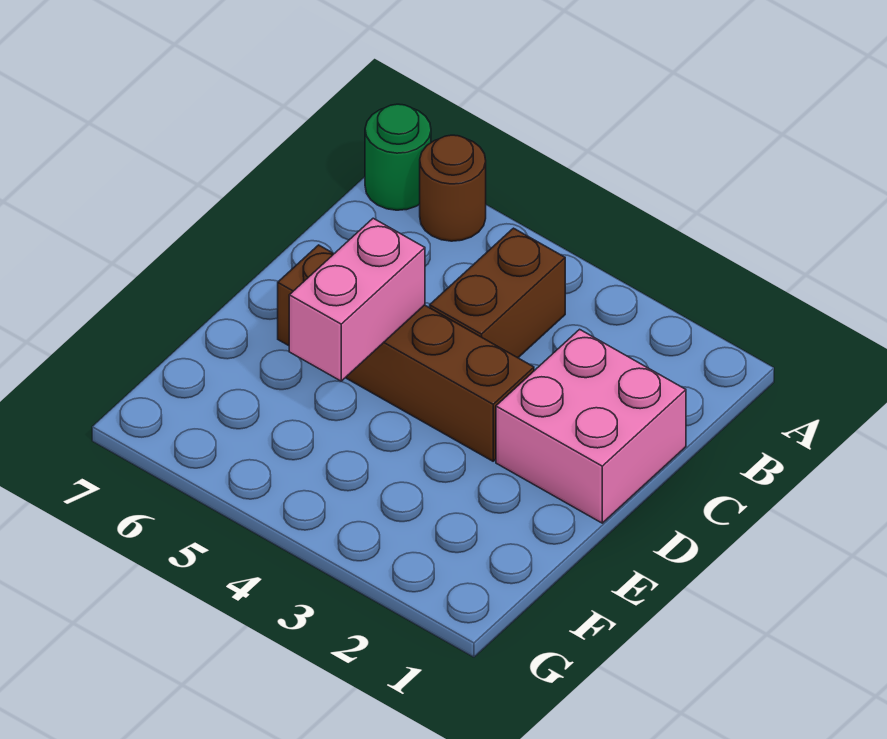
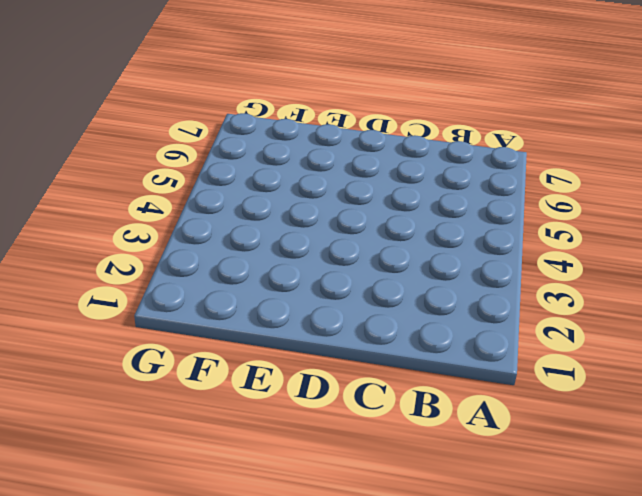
none -> brown round brick A6 level 1
none -> green round brick A7 level 1

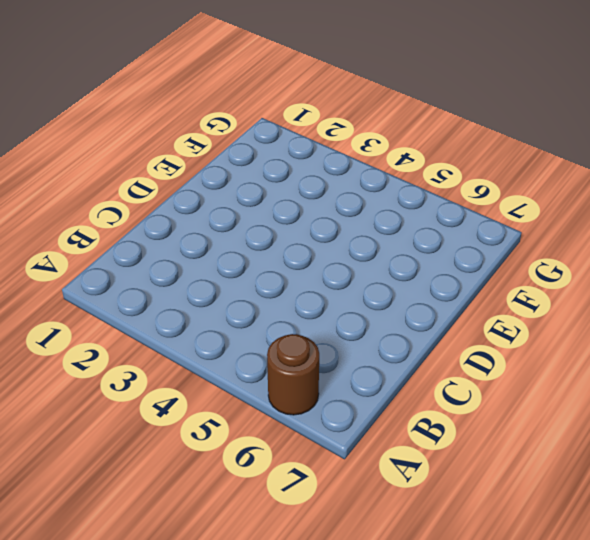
none -> green round brick A7 level 1
none -> brown brick B4:C4 level 1

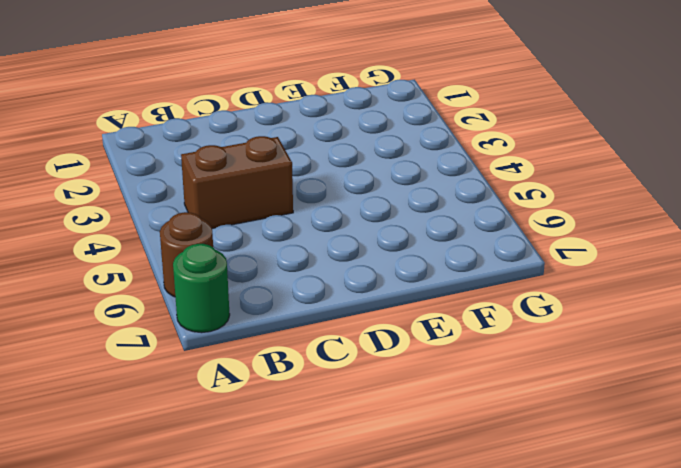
none -> pink brick C1:D2 level 1
none -> brown brick D3:D6 level 1

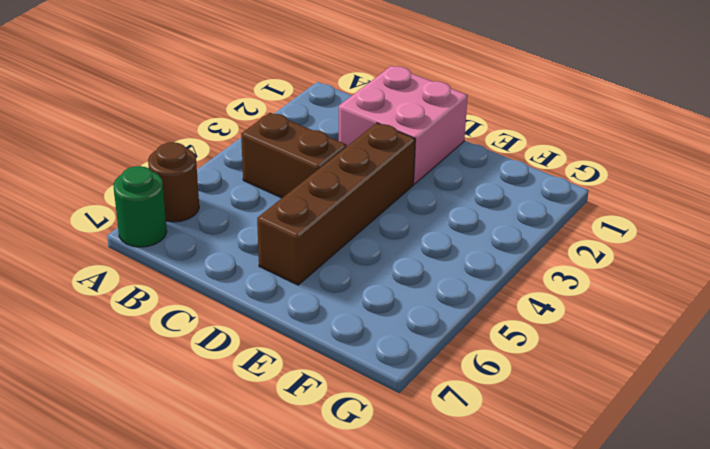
none -> pink brick D5:E5 level 2

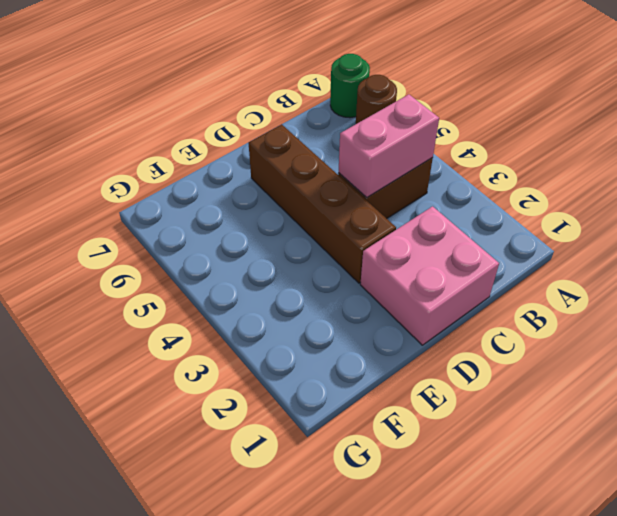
pink brick B4:C4 level 2 -> pink brick D5:E5 level 2

